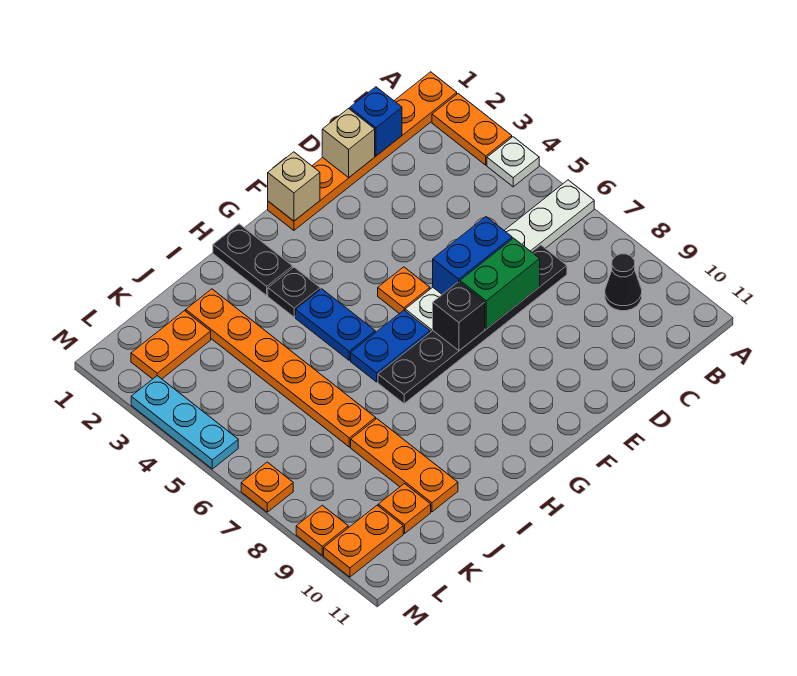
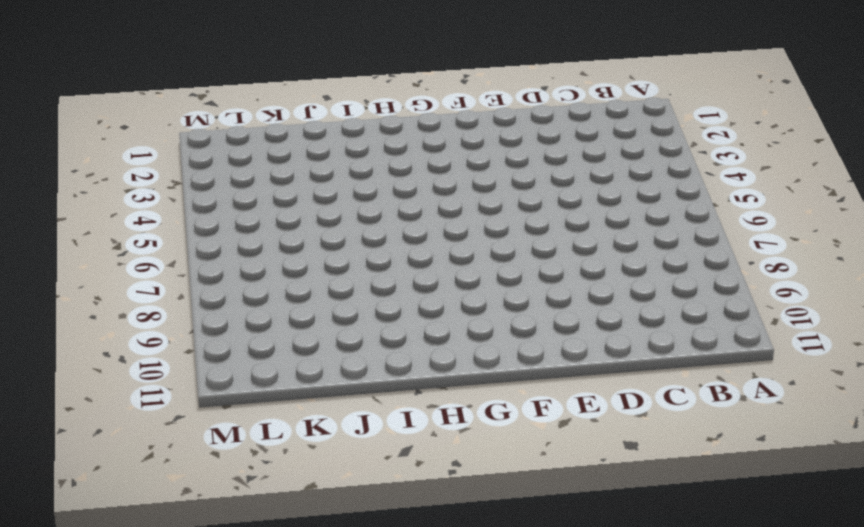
none -> orange plate A1:F1 level 1
none -> orange plate A2:A3 level 1
none -> white plate A4 level 1

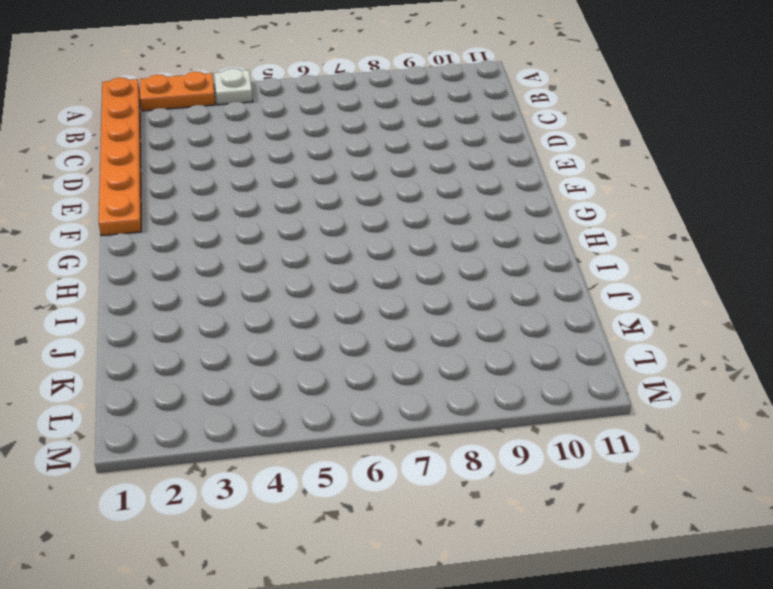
none -> white plate A6:F6 level 1
none -> black cone B9 level 1
none -> black plate C7:H7 level 1

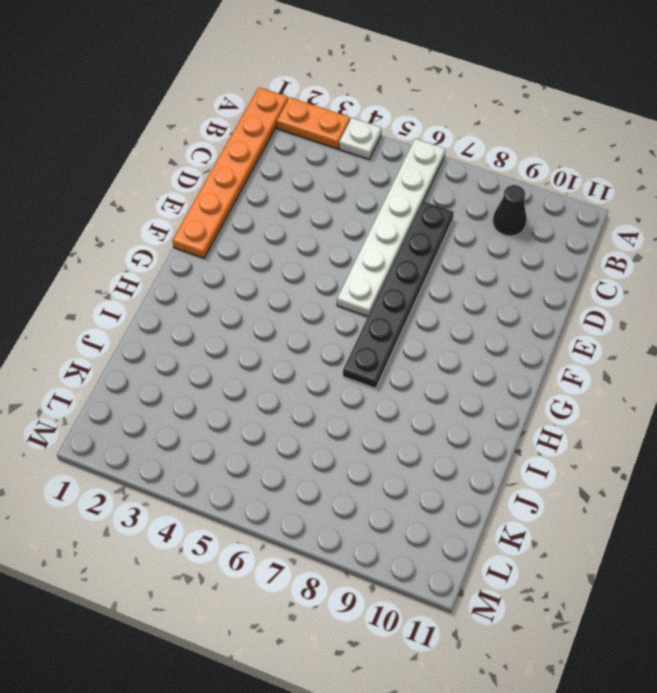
none -> orange plate F5 level 1
none -> blue plate G6:H6 level 1
none -> black plate H1:H2 level 1

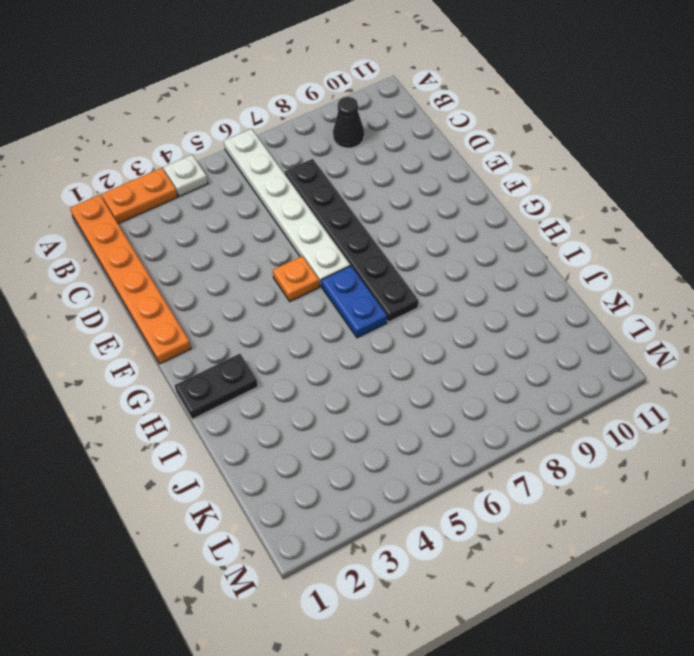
none -> black plate H3 level 1
none -> blue plate H4:H5 level 1
none -> orange plate J2:J7 level 1

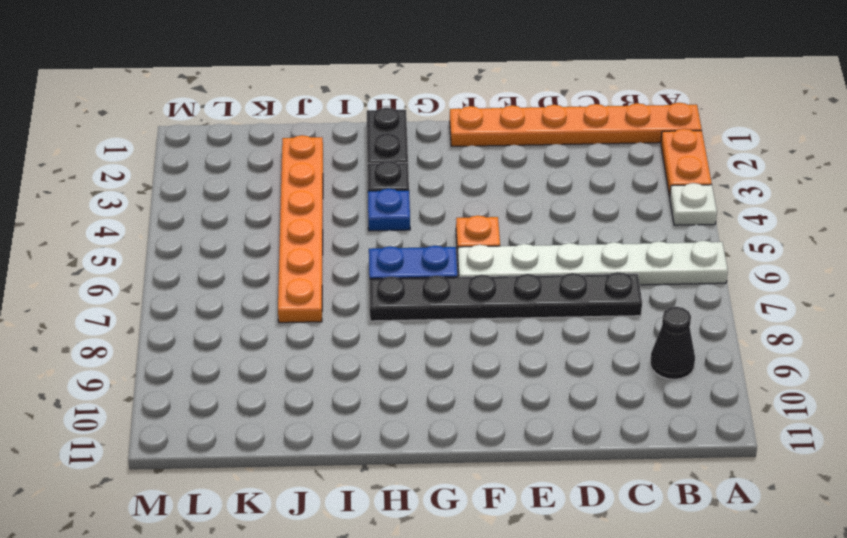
blue plate H4 level 1 -> blue plate H4:H5 level 1
none -> orange plate J8:J10 level 1
none -> orange plate K2:L2 level 1
none -> orange plate K10 level 1

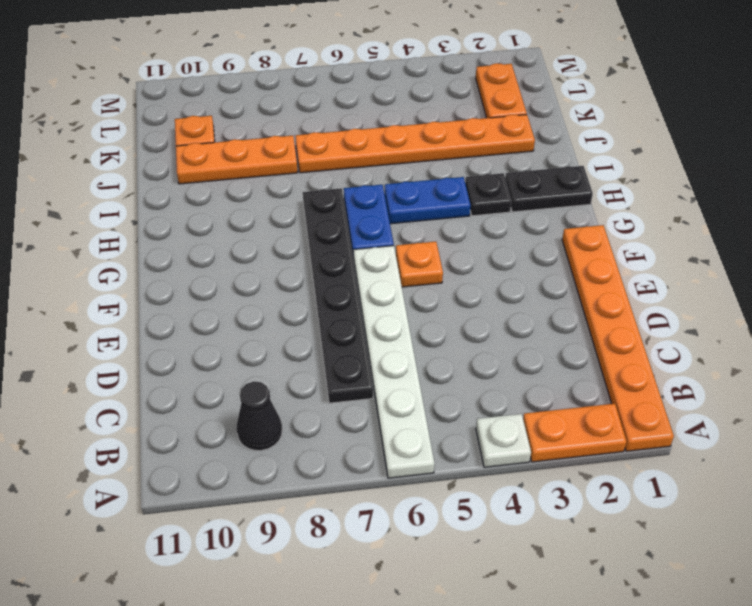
none -> orange plate L10:M10 level 1
none -> cyan plate M3:M5 level 1
none -> orange plate M7 level 1

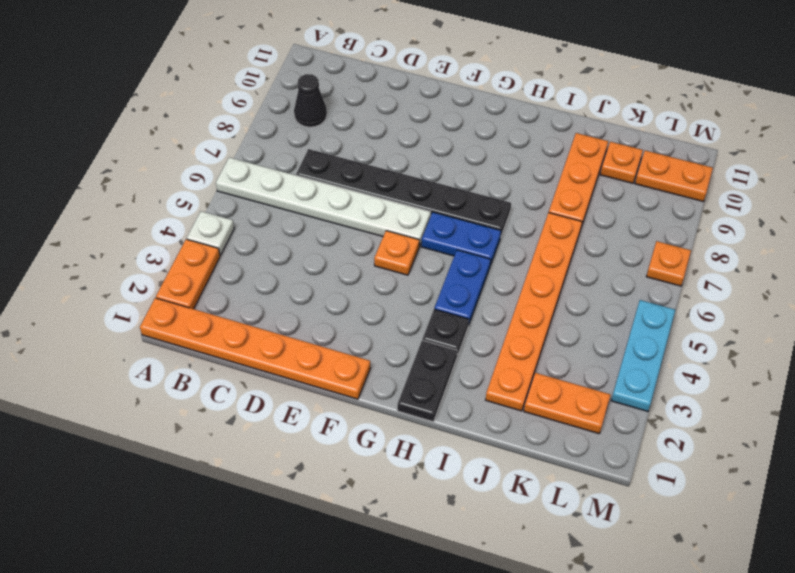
none -> orange plate M9 level 1
none -> blue brick C1 level 2
none -> tan brick D1 level 2

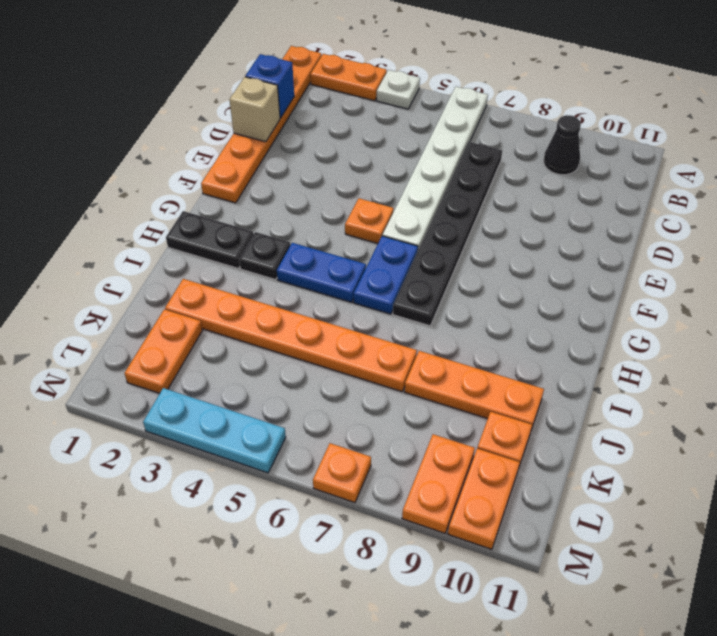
orange plate L9:M9 level 1 -> orange plate M9 level 1
none -> blue brick D6:E6 level 2
none -> green brick D7:E7 level 2
none -> tan brick F1 level 2

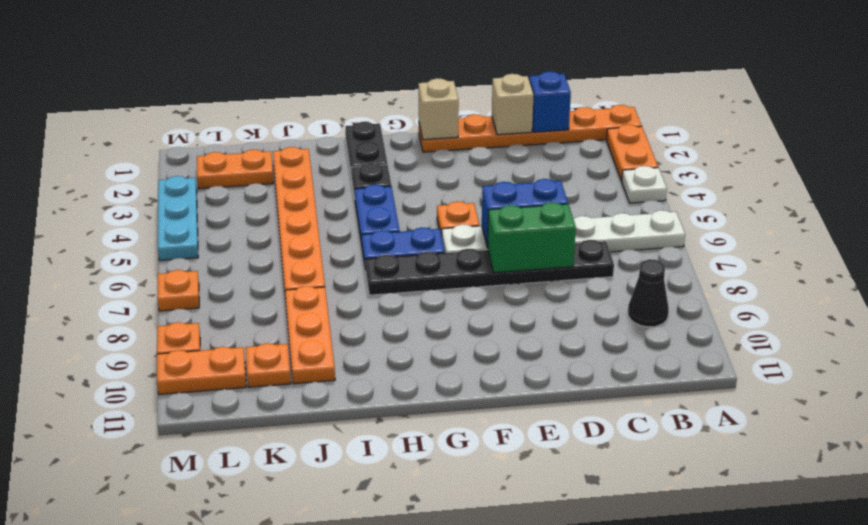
none -> black brick F7 level 2

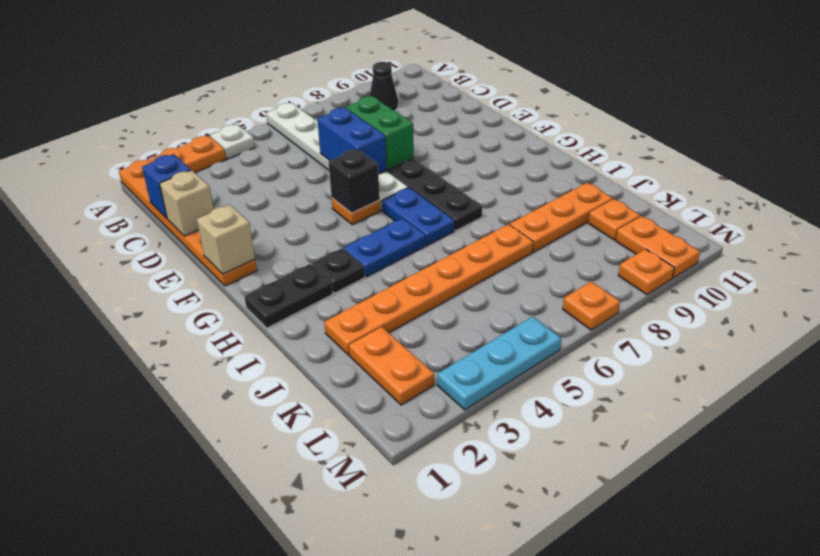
black brick F5 level 2 -> black brick F7 level 2

